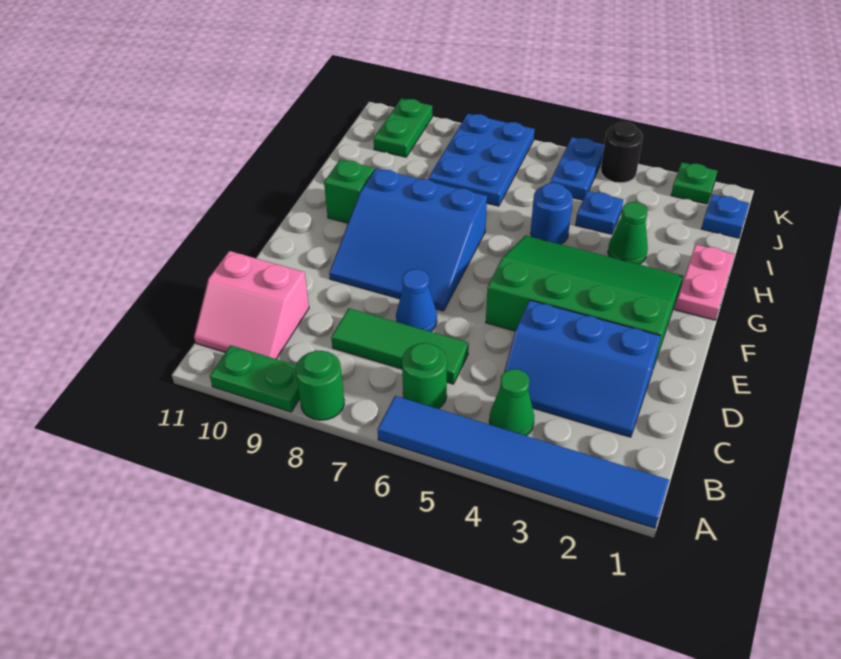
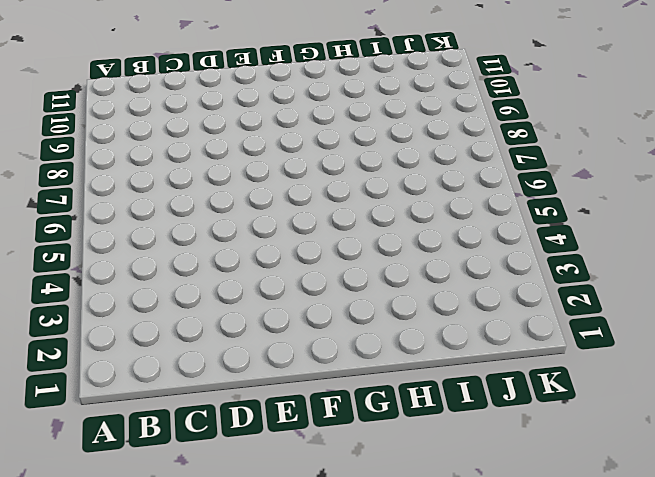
none -> blue tile A1:A6 level 1
none -> green round brick A8 level 1
none -> green plate A9:A10 level 1

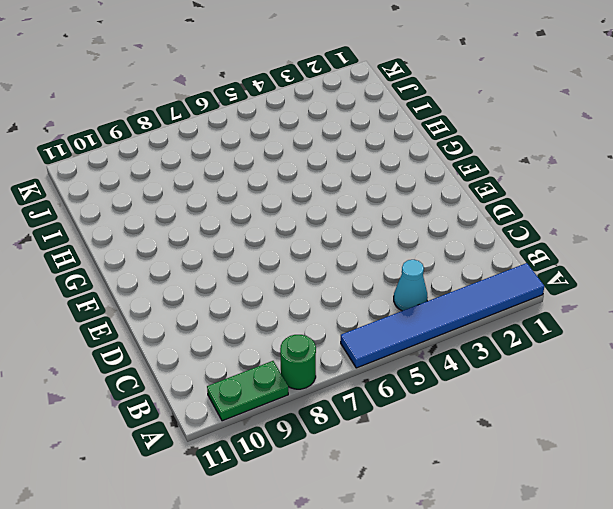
cyan cone B4 level 1 -> green cone B4 level 1
none -> green round brick B6 level 1
none -> pink slope B10:C11 level 1 top C
none -> blue slope C2:D4 level 1 top D

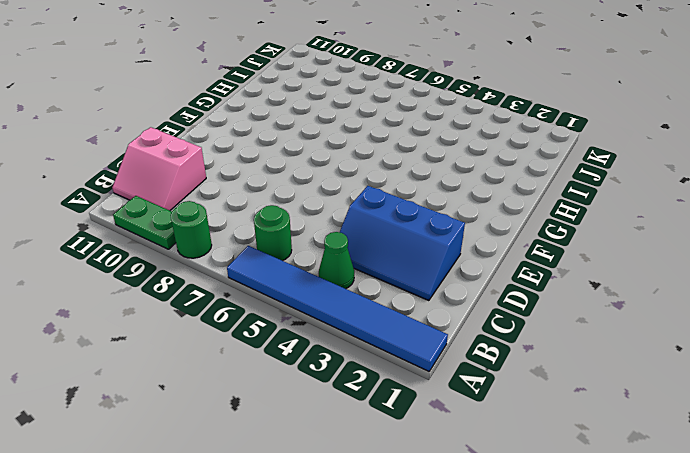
none -> green tile C6:C8 level 1
none -> blue cone D7 level 1
none -> green slope E2:G5 level 1 top E

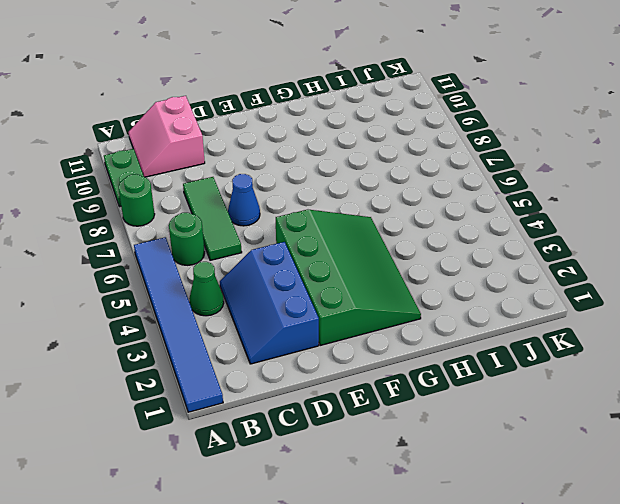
none -> blue slope E7:G9 level 1 top G
none -> pink plate G1:H1 level 1
none -> green brick G10 level 1

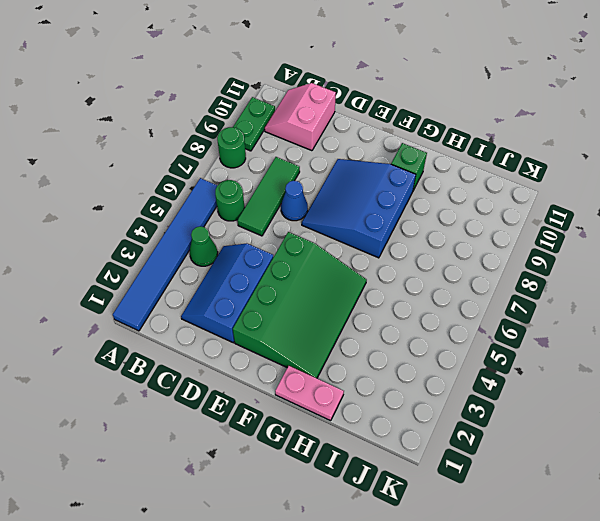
none -> green cone H3 level 1
none -> blue round brick H5 level 1
none -> blue plate I4 level 1

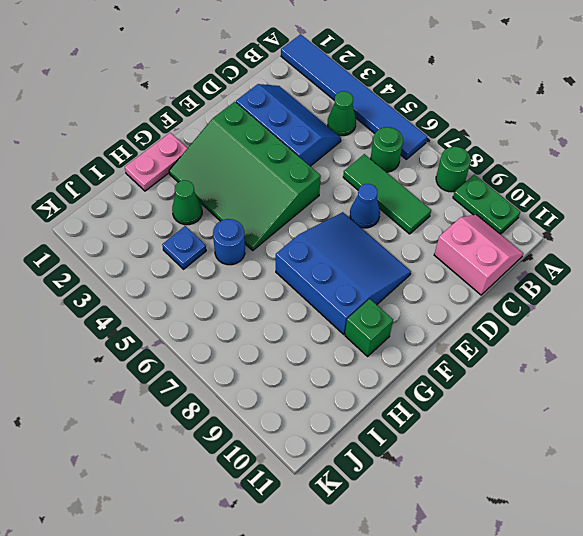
none -> blue plate I7:K8 level 1
none -> blue plate J1 level 1
none -> blue plate J5:K5 level 1

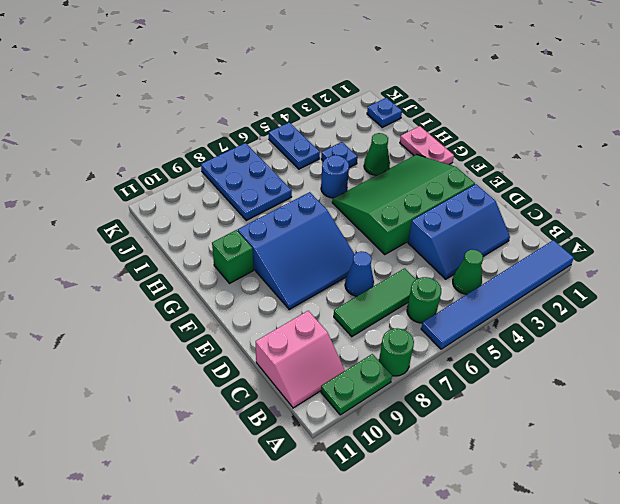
none -> green plate J10:K10 level 1
none -> green plate K2 level 1
none -> black round brick K4 level 1

